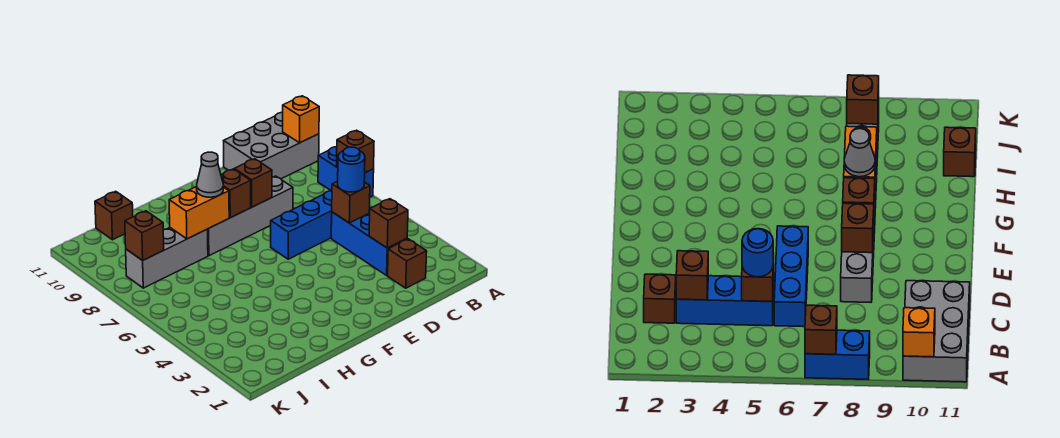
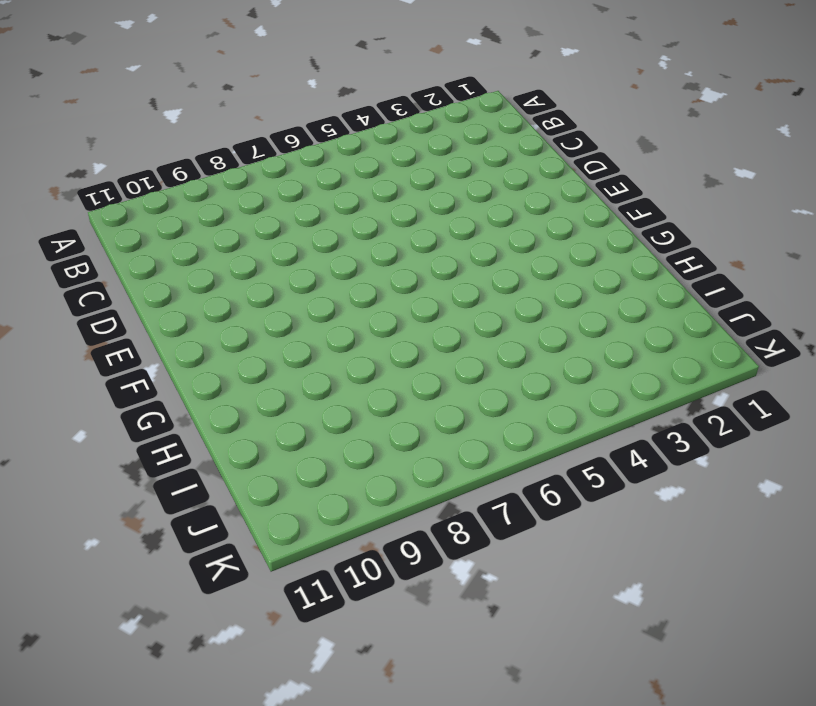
none -> blue brick A7:A8 level 1
none -> grey brick A10:C11 level 1
none -> brown brick C2 level 1

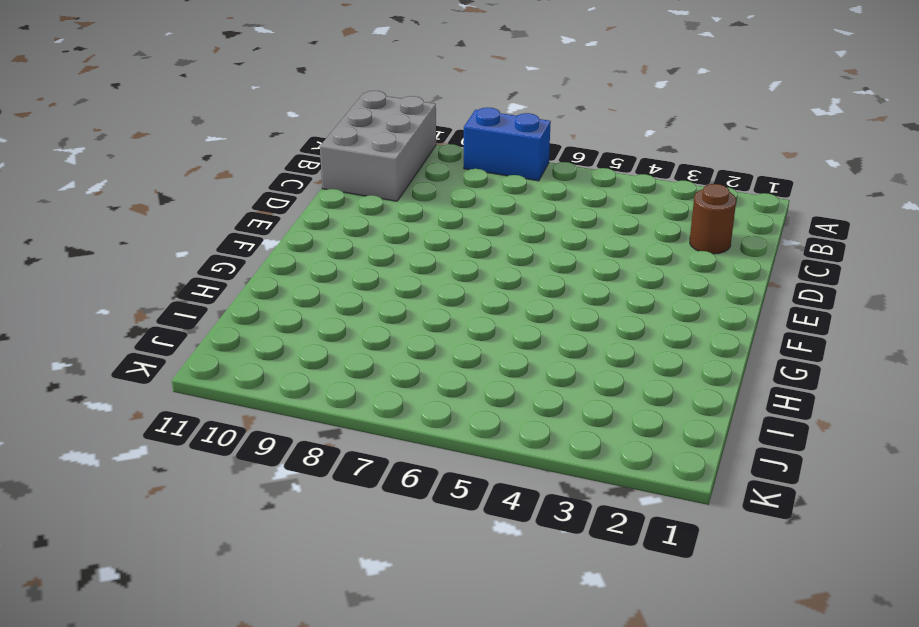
brown round brick C2 level 1 -> brown brick C2 level 1
none -> blue brick C3:C5 level 1
none -> blue brick C6:E6 level 1
none -> grey brick D8:G8 level 1

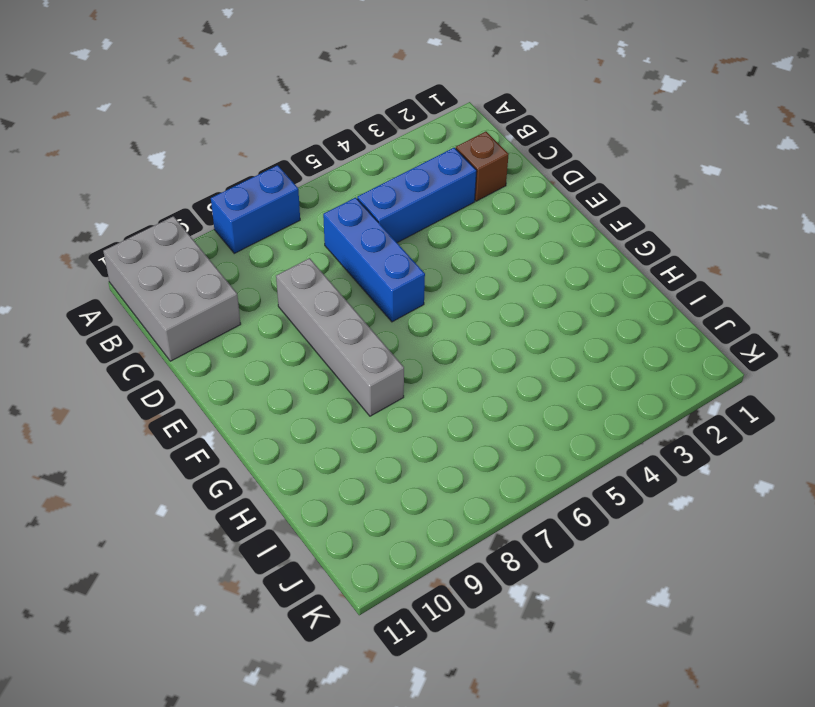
none -> grey brick H8:J8 level 1
none -> brown brick I11 level 1
none -> brown brick A7 level 2

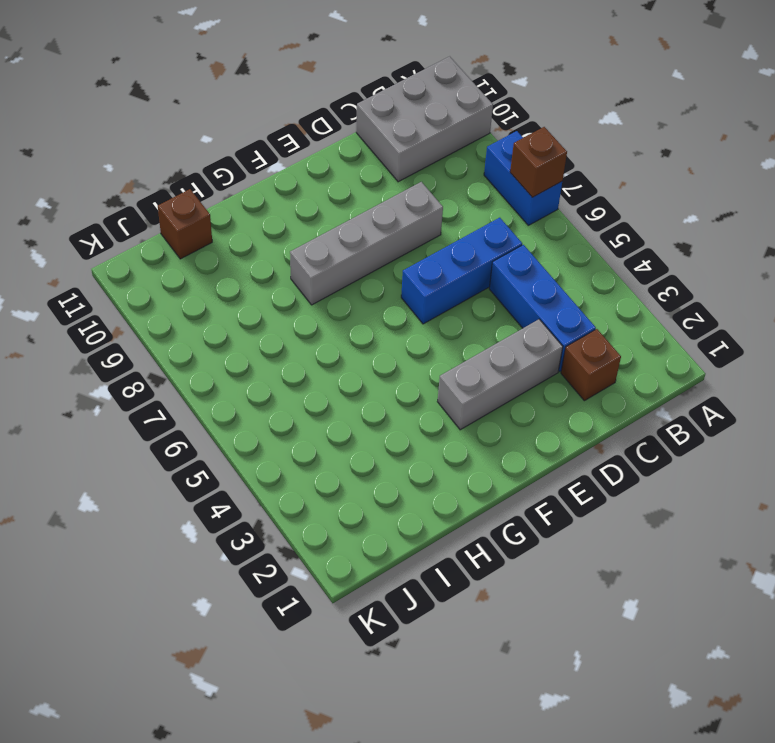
grey brick D3:F3 level 1 -> grey brick H8:J8 level 1
none -> orange brick A10 level 2
none -> brown brick C3 level 2
none -> brown brick C5 level 2

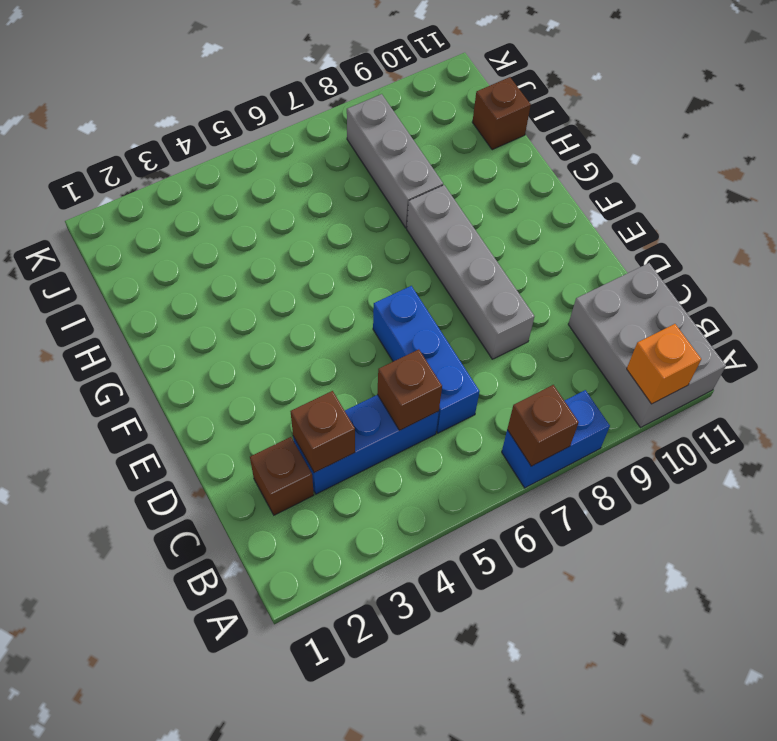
none -> brown brick E8 level 2
none -> brown brick F8 level 2
none -> orange brick G8:H8 level 2

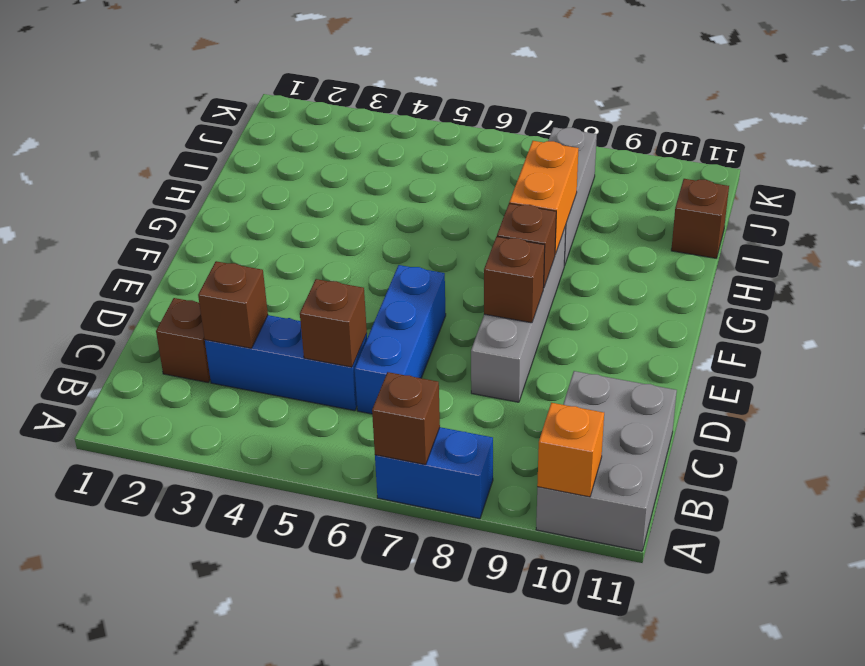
none -> brown brick J8 level 2
none -> blue round brick C5 level 3
none -> grey cone G8 level 3

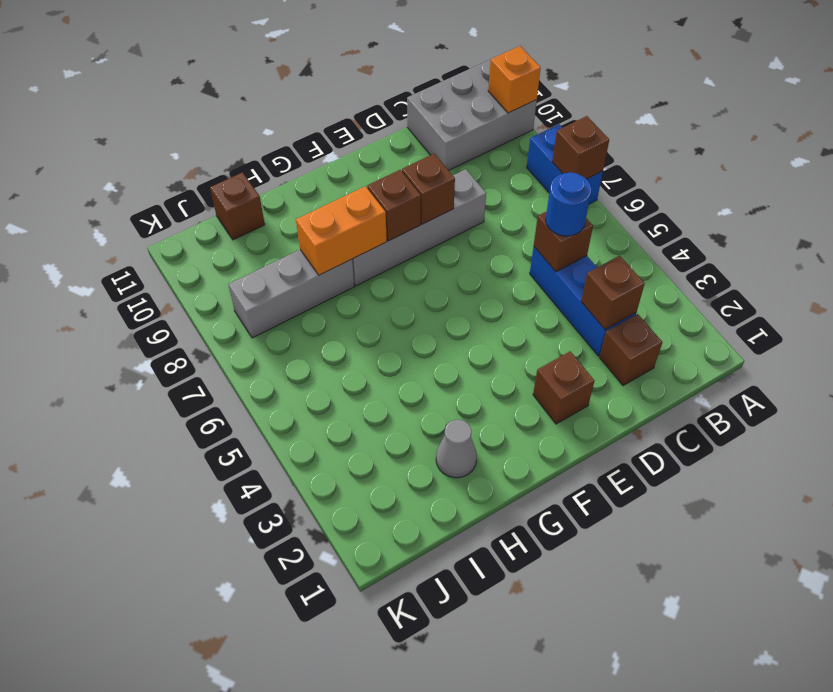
brown brick E2 level 1 -> brown brick J8 level 2
grey cone H2 level 1 -> grey cone G8 level 3
none -> blue brick C6:E6 level 1

